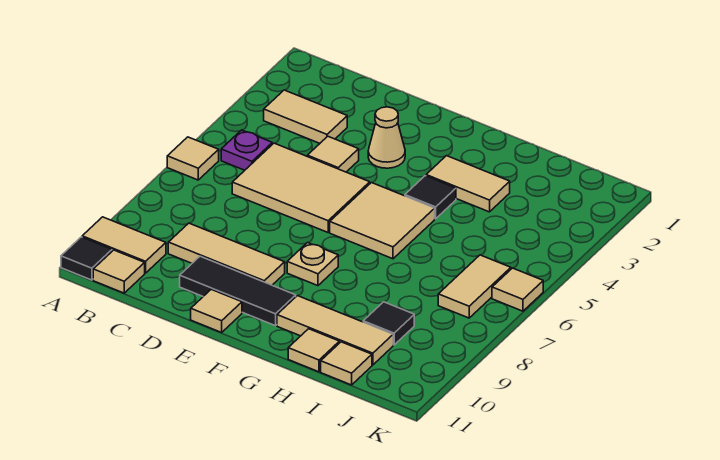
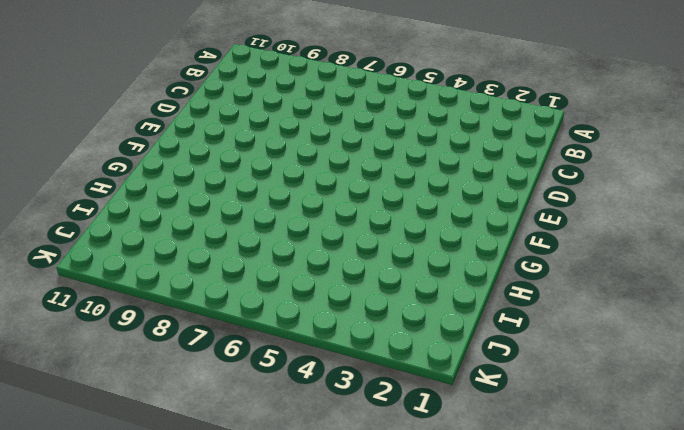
none -> tan tile A6 level 1
none -> tan tile A10:B10 level 1
none -> black tile A11 level 1

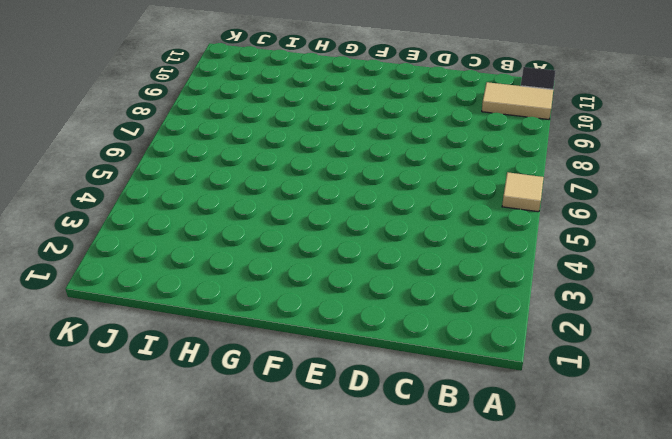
none -> tan tile B3:C3 level 1
none -> purple plate B5 level 1
none -> tan tile B11 level 1

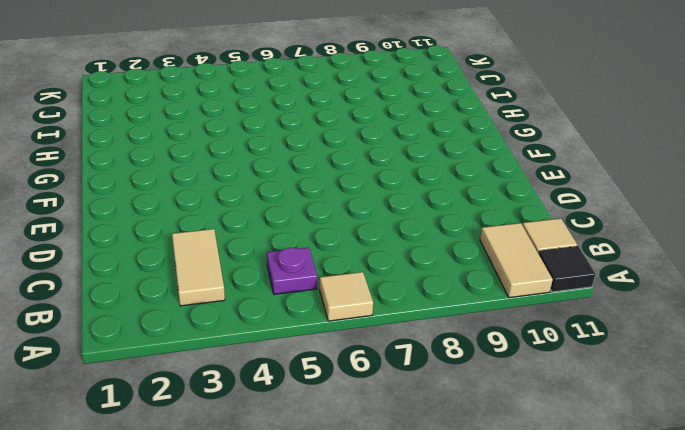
none -> tan tile C5:E6 level 1
none -> tan tile C9:E9 level 1
none -> tan tile D4 level 1

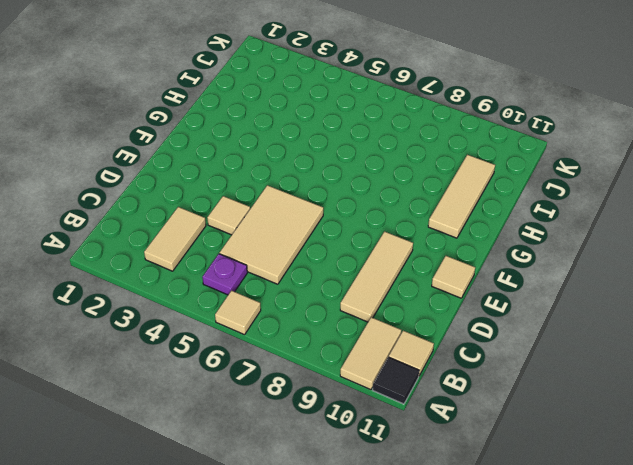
none -> black tile D10:F10 level 1
none -> tan cone E3 level 1
none -> tan tile F5:G6 level 1

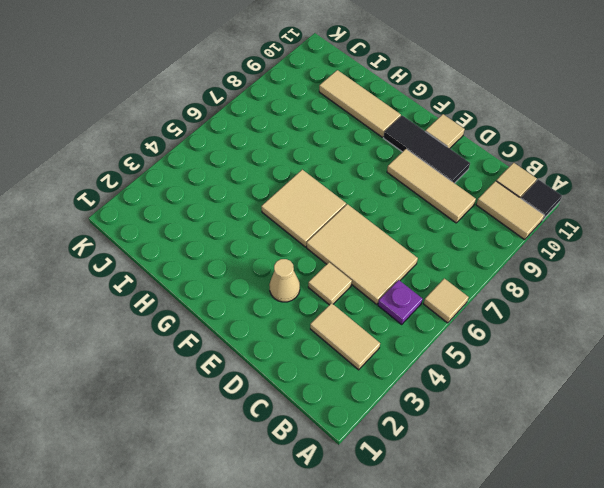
none -> tan plate F8 level 1
none -> tan tile G3:H3 level 1
none -> black tile G4 level 1

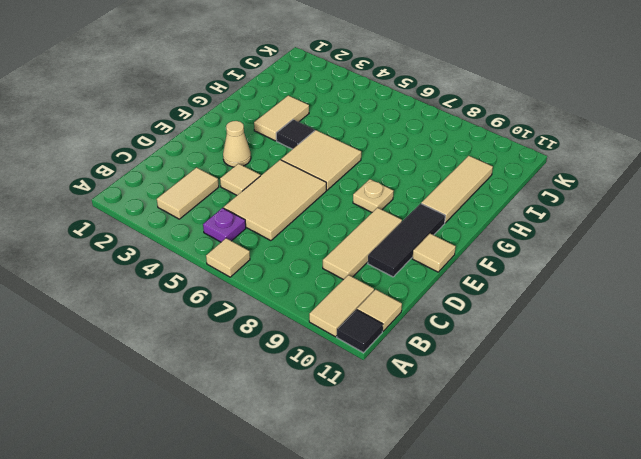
none -> tan tile H11 level 1
none -> black tile I9 level 1
none -> tan tile I11 level 1

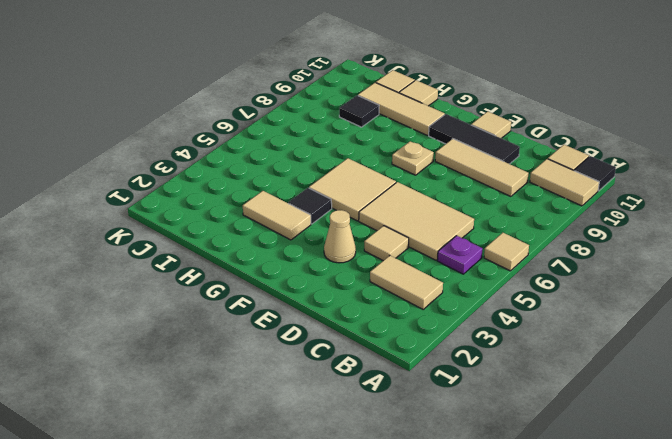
none -> tan tile J6:J7 level 1
none -> tan tile K6 level 1

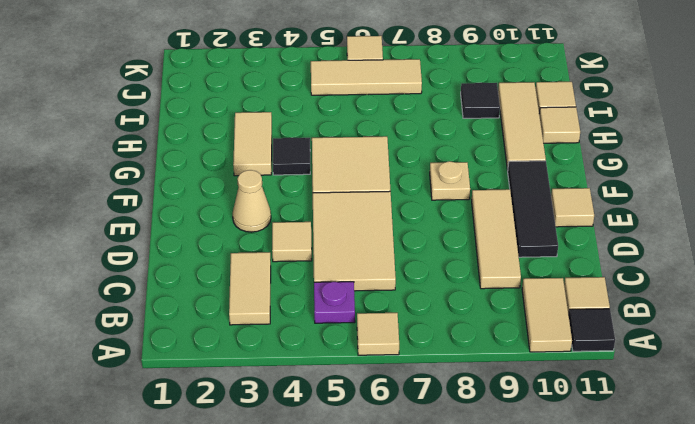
tan tile J5:J7 level 1 -> tan tile J6:J7 level 1

